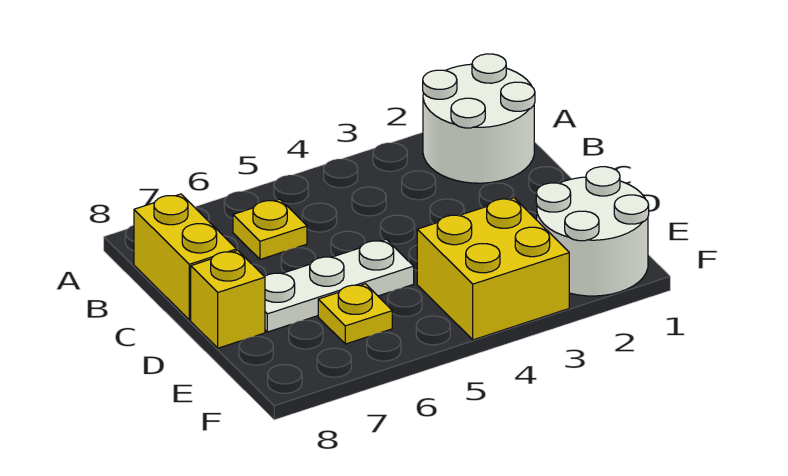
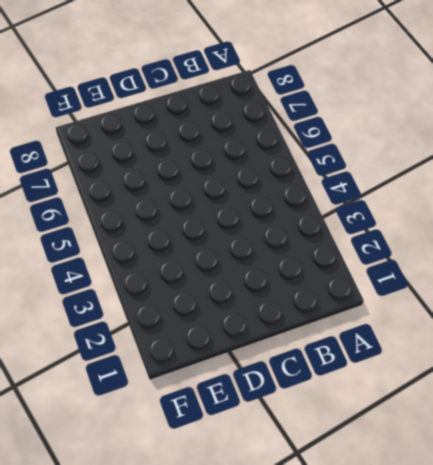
none -> white round brick A1:B2 level 1
none -> yellow plate B6 level 1

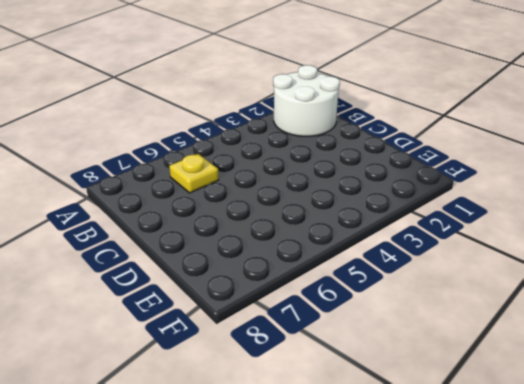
none -> yellow brick B8:C8 level 1
none -> white plate D5:D7 level 1

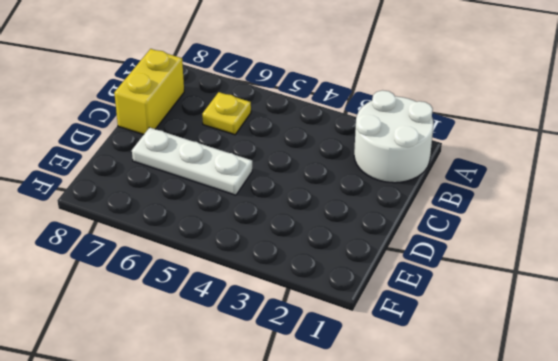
none -> yellow brick D8 level 1
none -> white round brick E1:F2 level 1

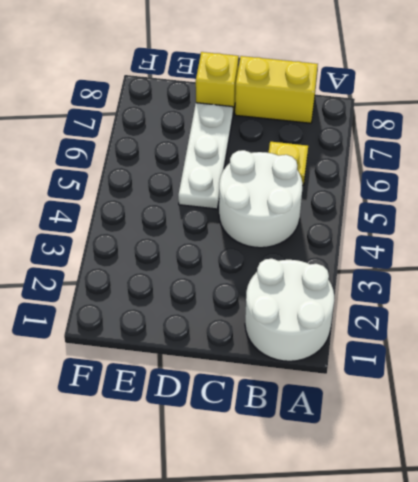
white round brick B4:C5 level 1 -> white round brick E1:F2 level 1
none -> yellow brick E3:F4 level 1
none -> yellow plate E6 level 1

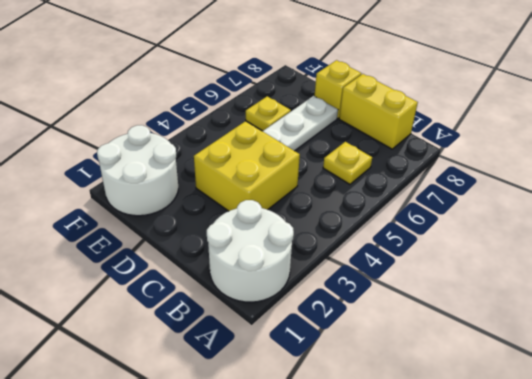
yellow brick C3:D4 level 1 -> yellow brick E3:F4 level 1

